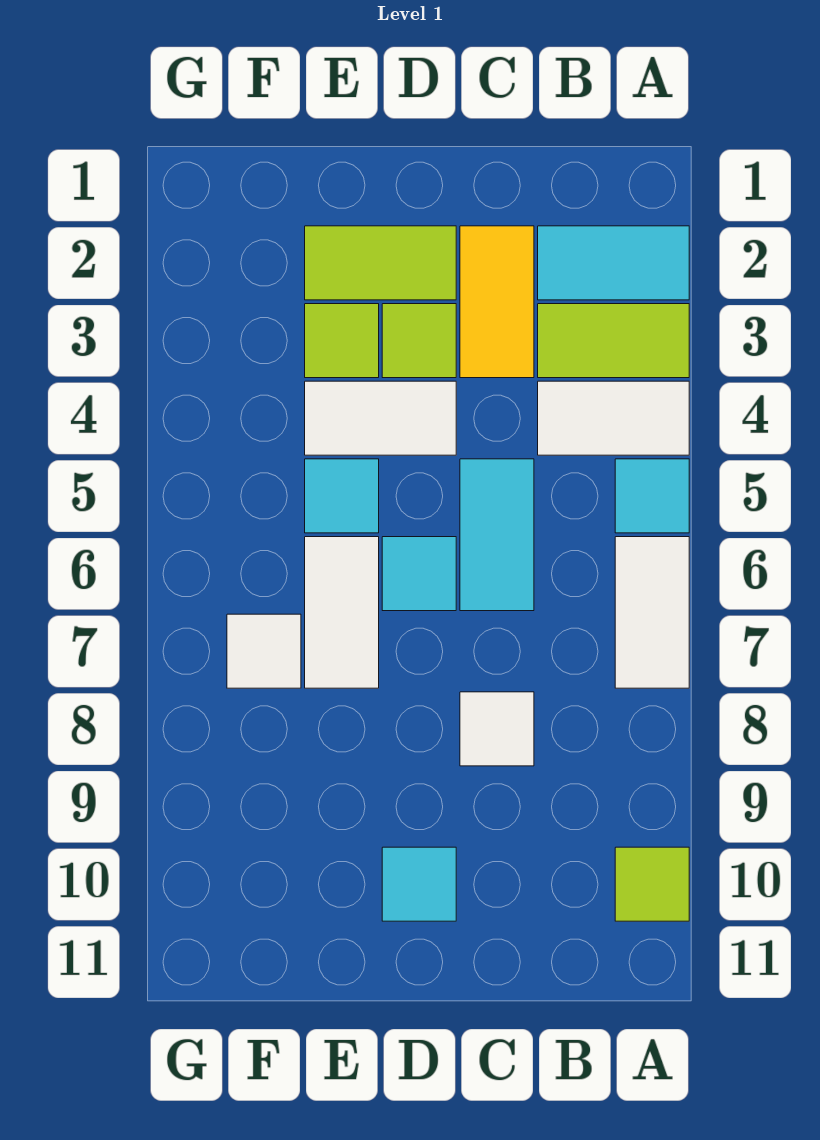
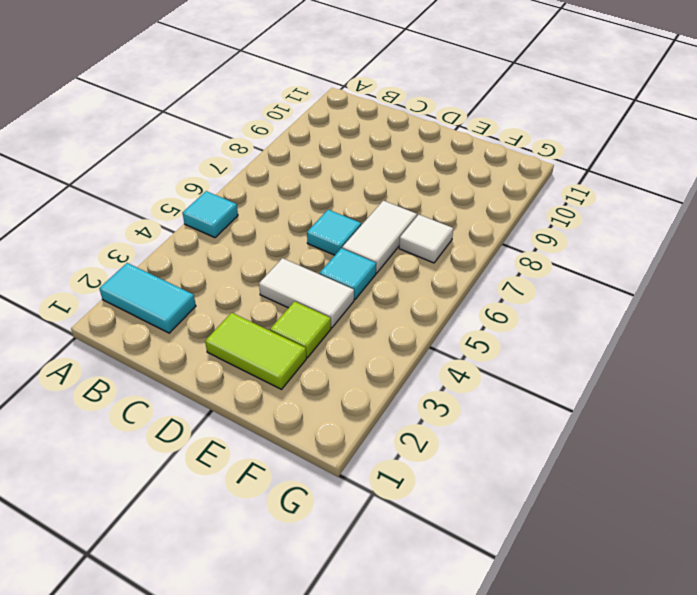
none -> lime tile A3:B3 level 1
none -> white tile A4:B4 level 1
none -> white tile A6:A7 level 1

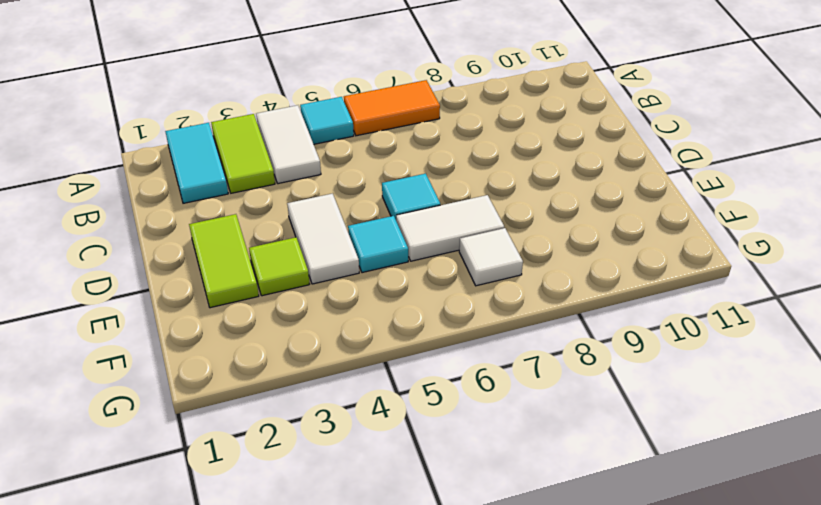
orange tile A6:A7 level 1 -> white tile A6:A7 level 1
none -> lime tile A10 level 1
none -> yellow tile C2:C3 level 1
none -> cyan tile C5:C6 level 1

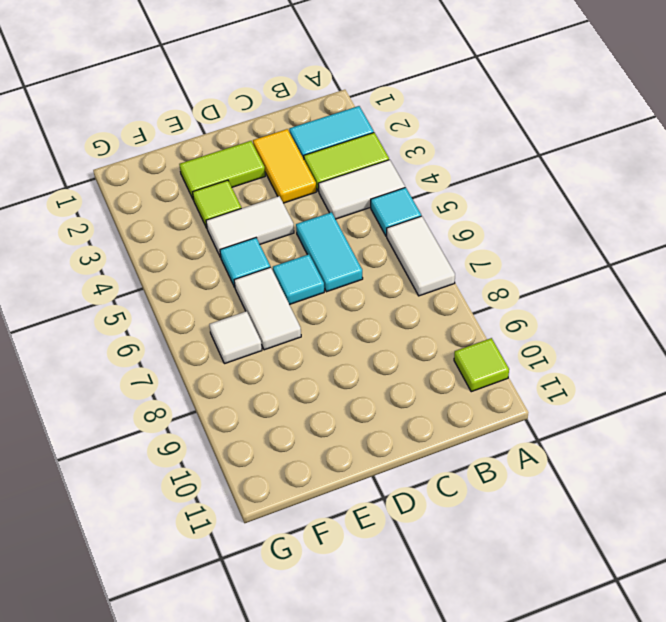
none -> white tile C8 level 1
none -> lime tile D3 level 1
none -> cyan tile D10 level 1

